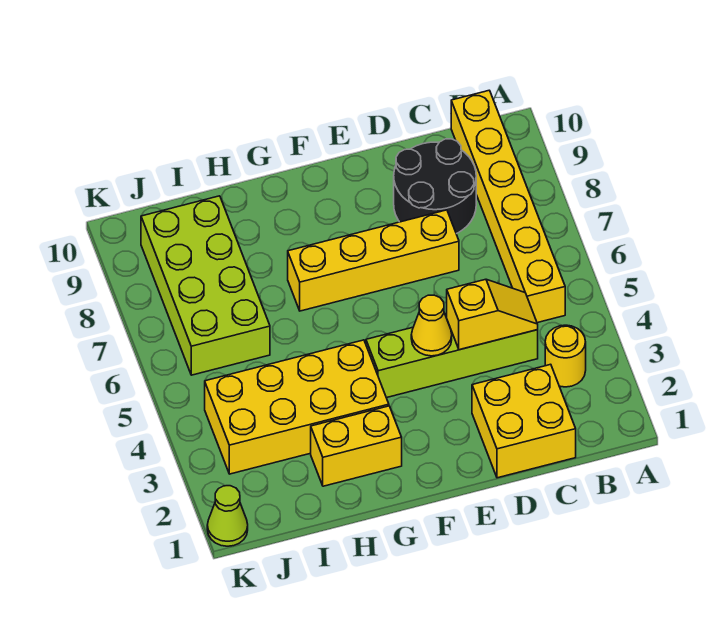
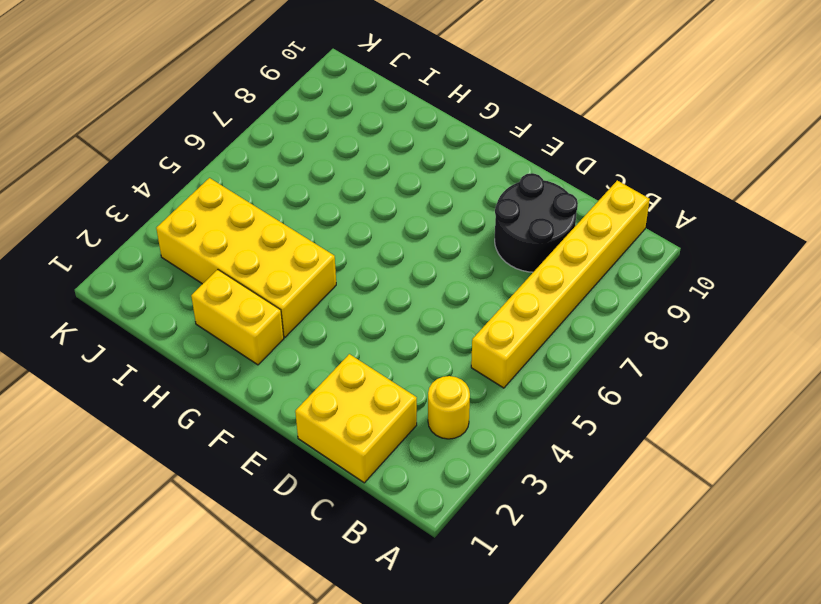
none -> lime brick C4:F4 level 1
none -> yellow brick D7:G7 level 1
none -> lime brick I6:J9 level 1

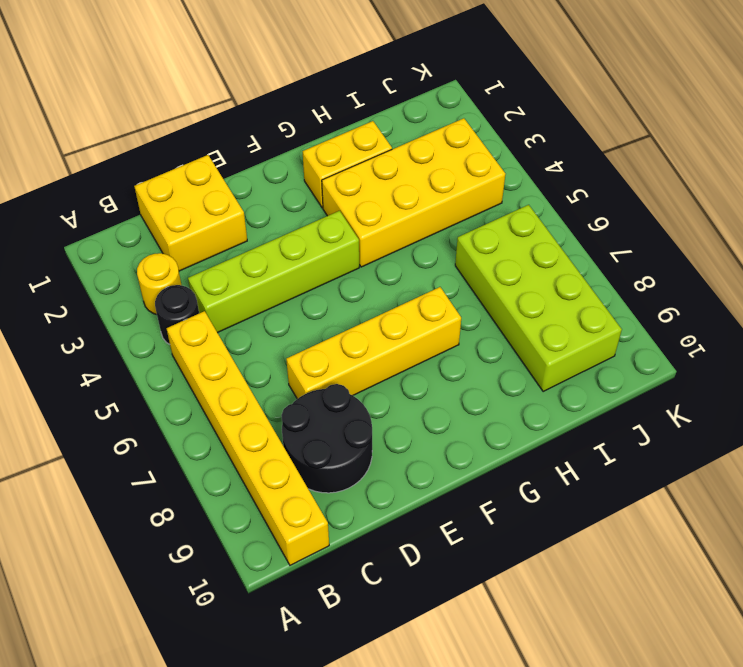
black round brick B4 level 1 -> none
none -> lime cone K1 level 1
none -> yellow slope C4:D4 level 2 top D
none -> yellow cone E4 level 2

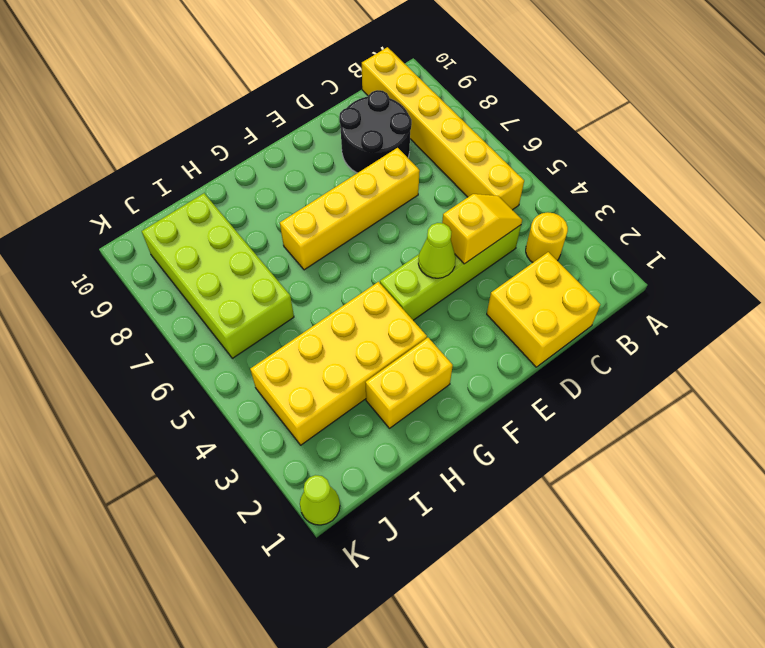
lime cone E4 level 2 -> yellow cone E4 level 2

